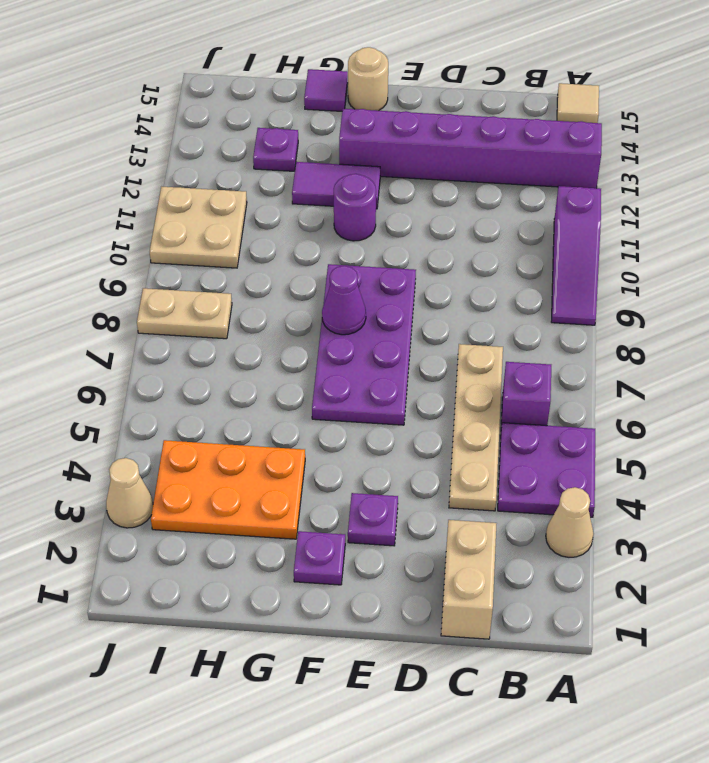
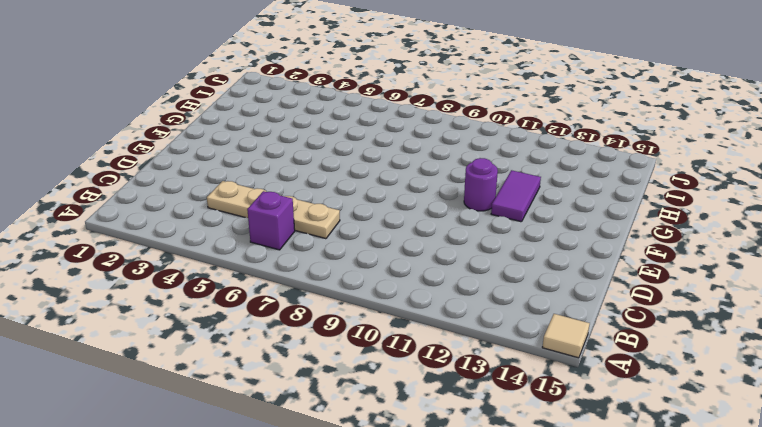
none -> tan cone A3 level 1
none -> purple plate A4:B5 level 1
none -> purple slope A9:A11 level 1 top 11

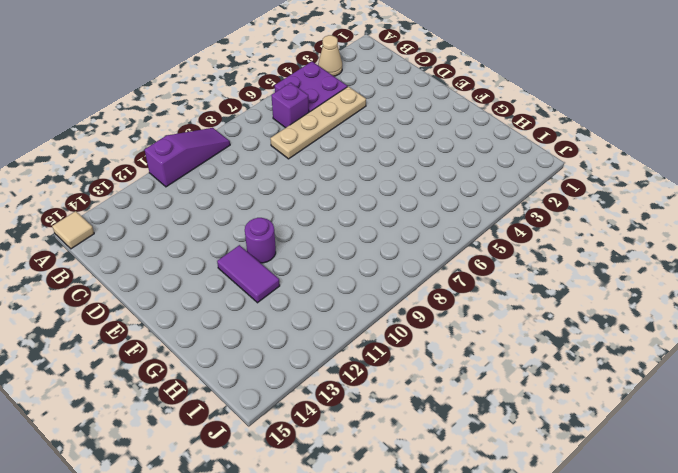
none -> purple brick A13:F13 level 1
none -> tan brick C1:C2 level 1
none -> purple plate E3 level 1

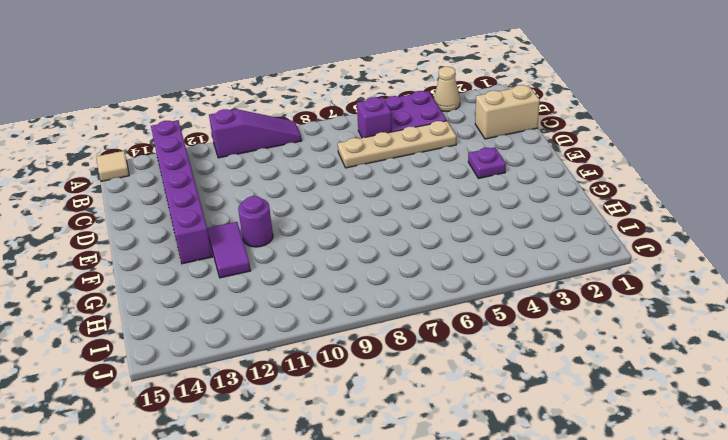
none -> purple plate E6:F9 level 1
none -> purple plate F2 level 1
none -> tan round brick F15 level 1

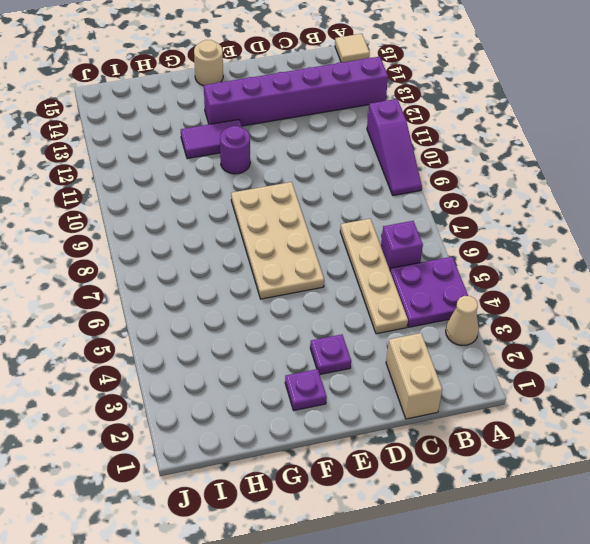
tan plate E6:F9 level 1 -> purple plate E6:F9 level 1
none -> orange plate G3:I4 level 1
none -> purple tile G15 level 1
none -> purple plate H13 level 1

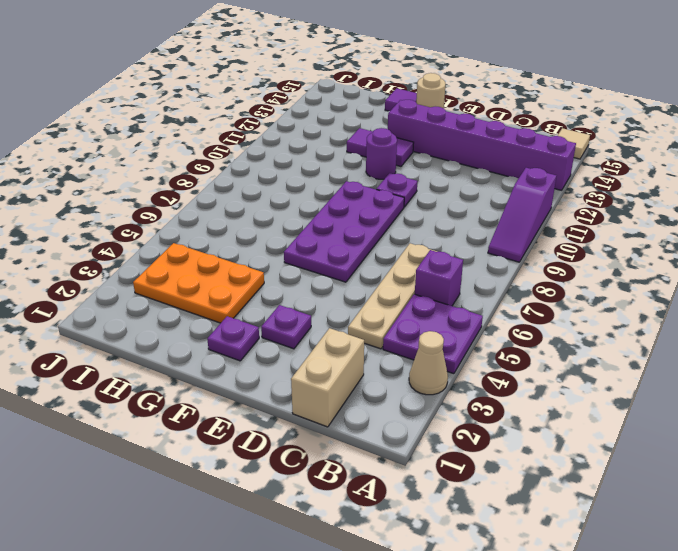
purple plate E10 level 1 -> purple plate H13 level 1
none -> tan plate I8:J8 level 1
none -> tan plate I10:J11 level 1
none -> tan cone J3 level 1

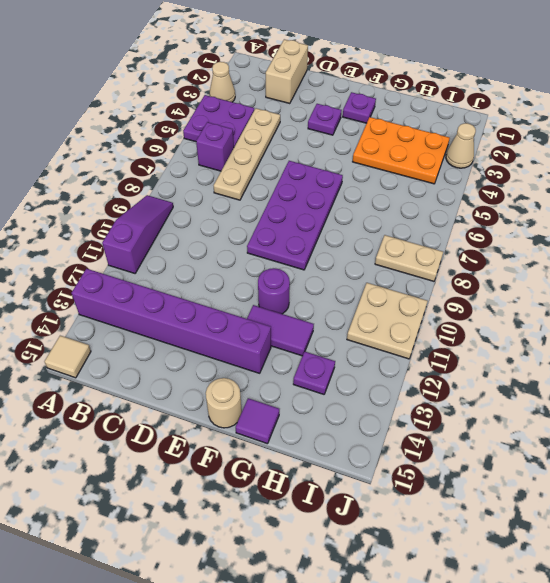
none -> purple cone F8 level 2

